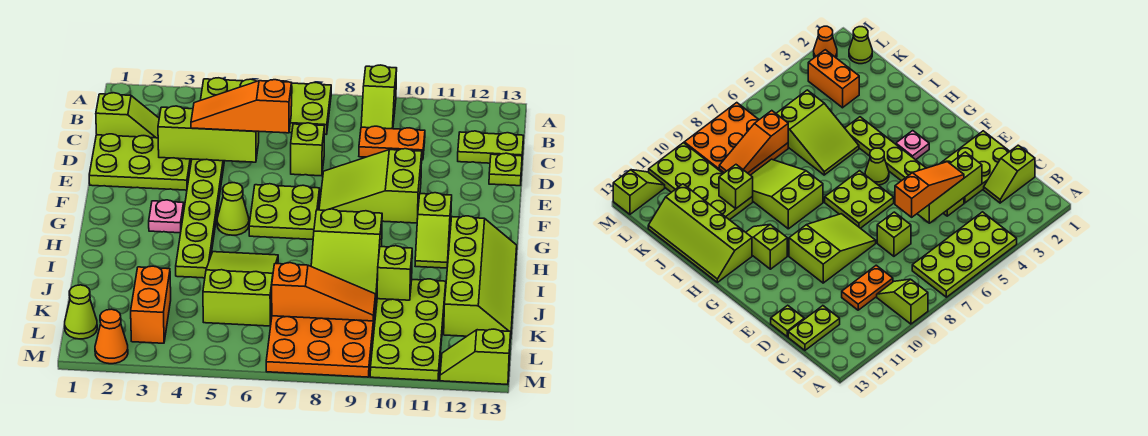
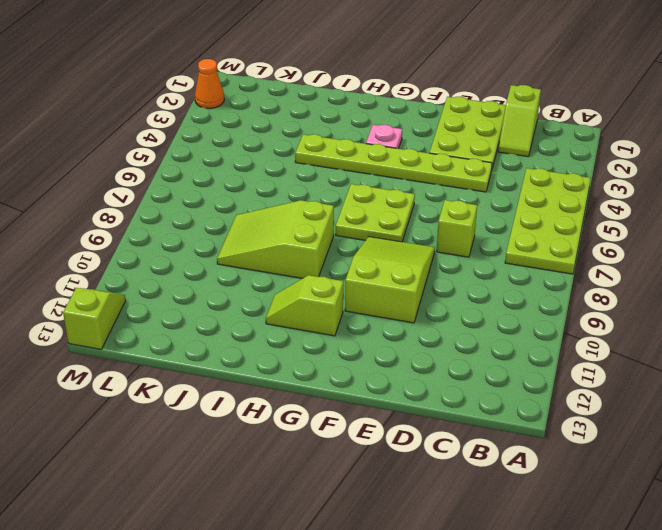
none -> lime slope A9:B9 level 1 top A
none -> orange plate C9:C10 level 1
none -> lime plate C12:C13 level 1

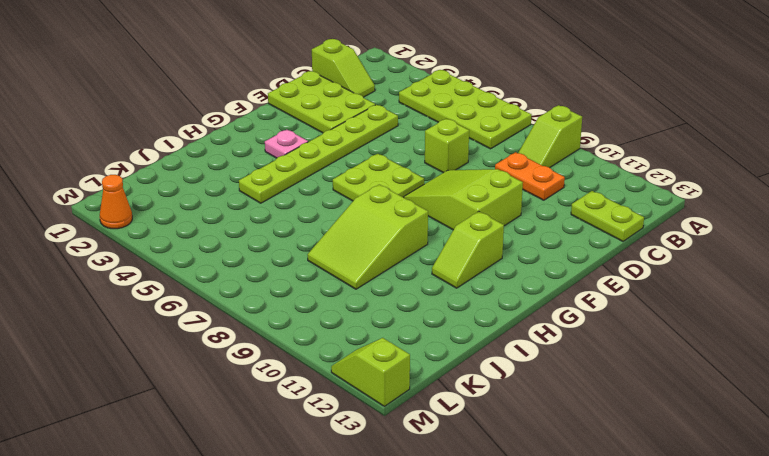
none -> lime plate D13 level 1
none -> lime cone G5 level 1
none -> lime slope H12:K13 level 1 top 12

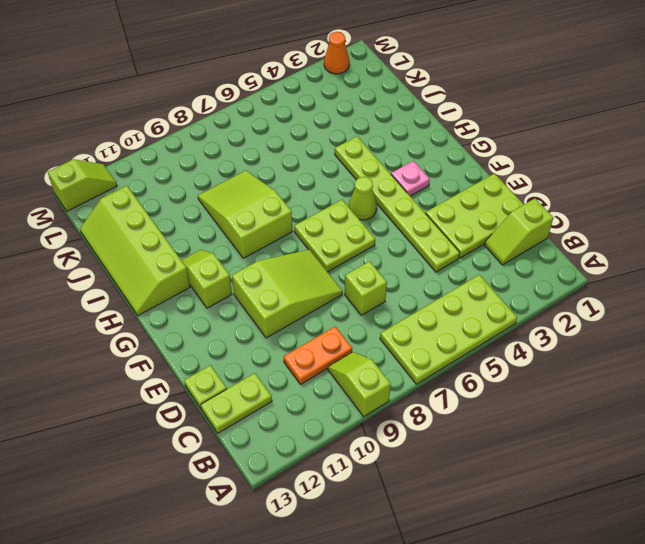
none -> lime slope I5:K6 level 1 top K
none -> lime plate J10:M11 level 1
none -> orange brick K3:L3 level 1

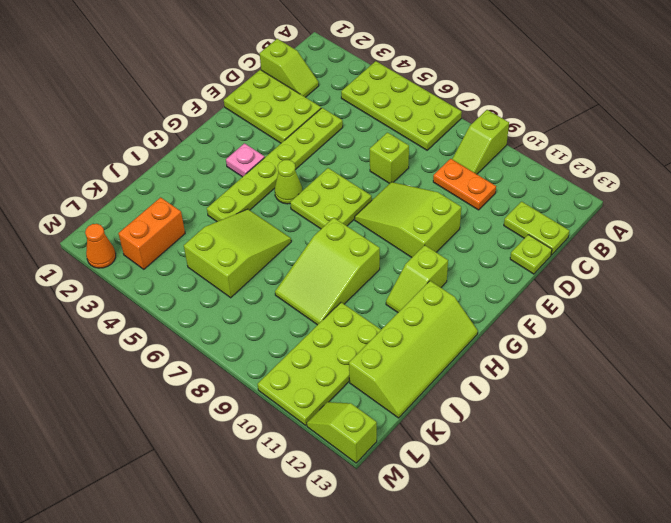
none -> orange plate K7:M9 level 1
none -> lime cone L1 level 1
none -> lime brick D3:D5 level 2

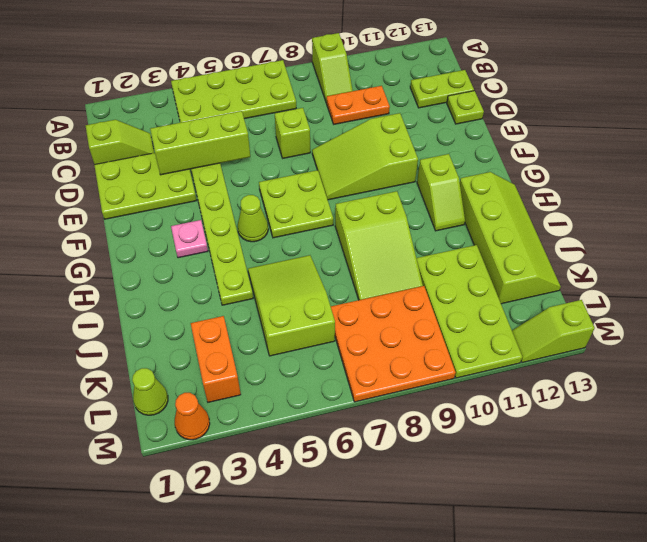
none -> lime brick J10 level 2
none -> orange slope K7:K9 level 2 top 7
none -> orange slope D4:D6 level 3 top 6

